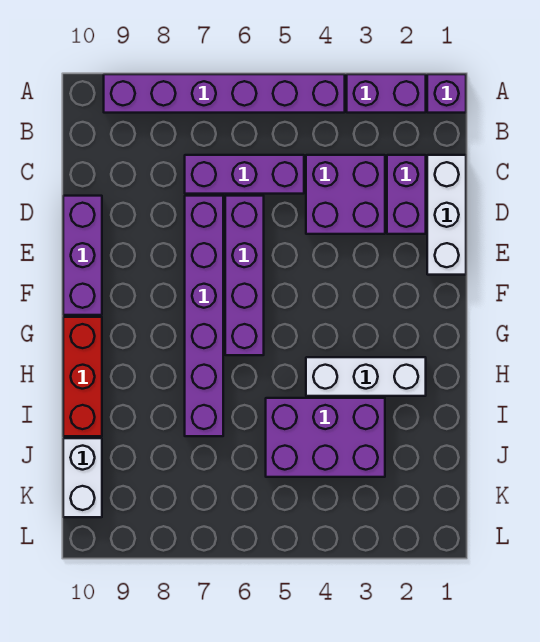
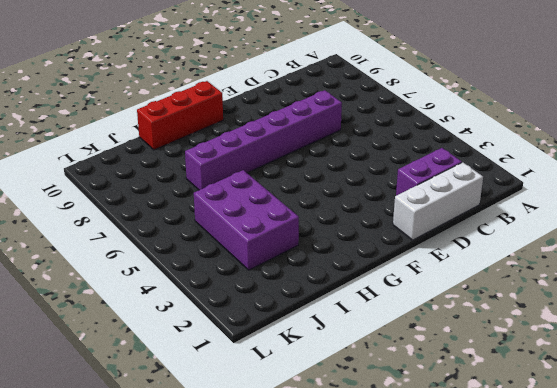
none -> purple brick A1 level 1
none -> purple brick A2:A3 level 1
none -> purple brick A4:A9 level 1

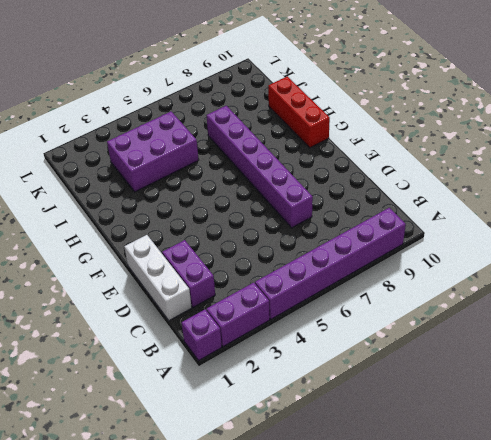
none -> purple brick C3:D4 level 1
none -> purple brick C5:C7 level 1
none -> purple brick D6:G6 level 1

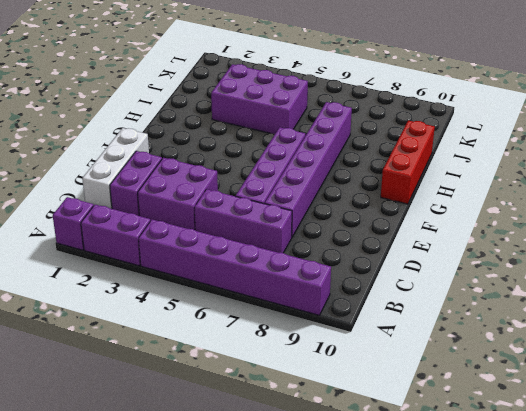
none -> purple brick D10:F10 level 1
none -> white brick H2:H4 level 1
none -> white brick J10:K10 level 1

